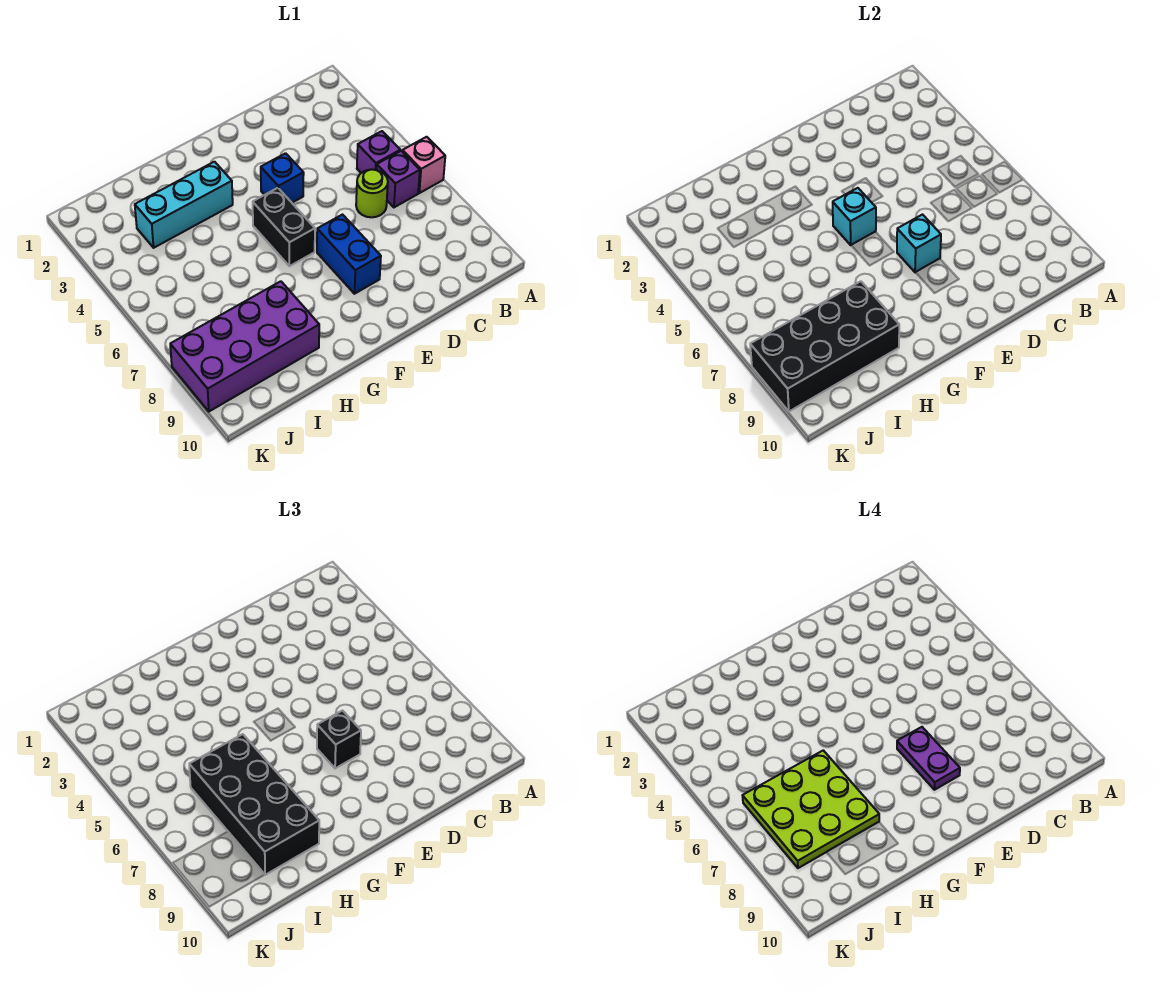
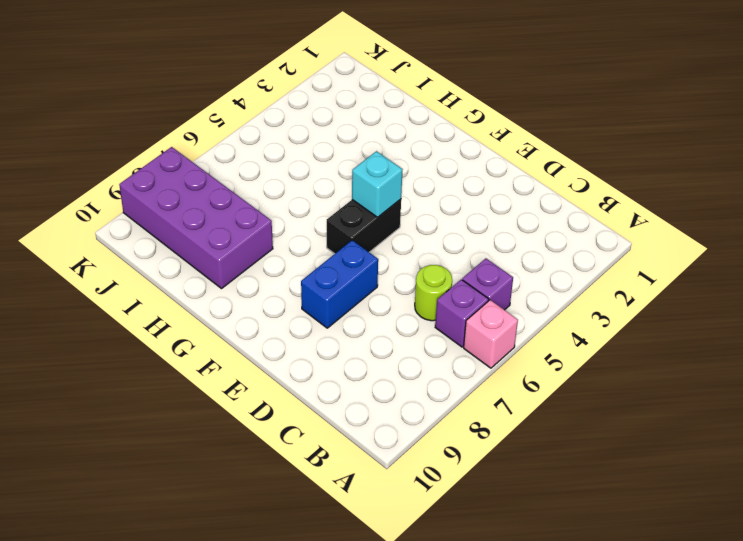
none -> blue brick E4 level 1
none -> cyan brick G3:I3 level 1
none -> cyan brick E7 level 2

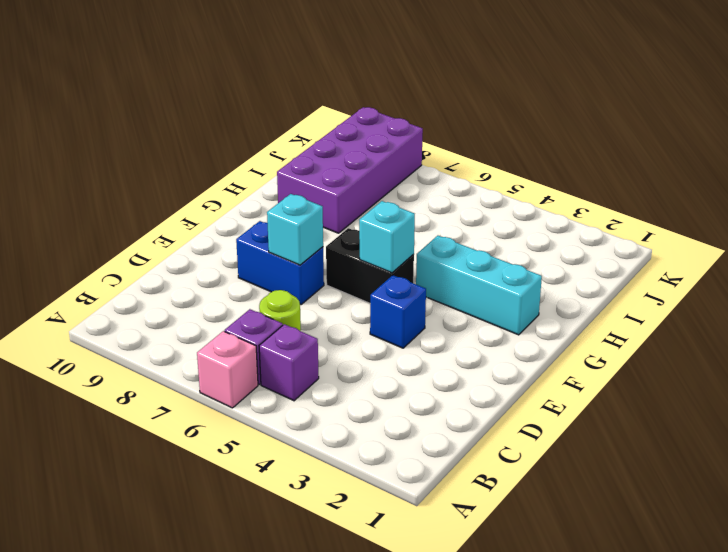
cyan brick G2:G4 level 1 -> cyan brick G3:I3 level 1
none -> black brick H8:K9 level 2
none -> black brick E7 level 3
none -> black brick H6:I9 level 3

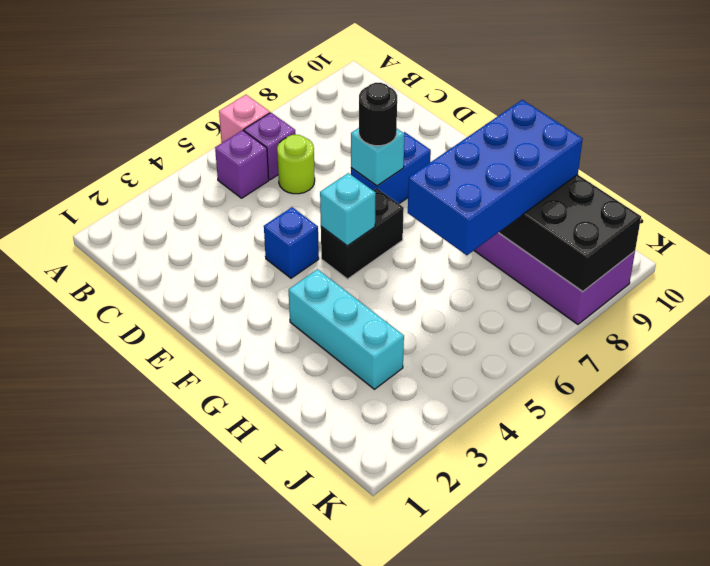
black round brick E7 level 3 -> black brick E7 level 3
blue brick H6:I9 level 3 -> black brick H6:I9 level 3
none -> purple plate E7:E8 level 4
none -> lime plate H6:J8 level 4

